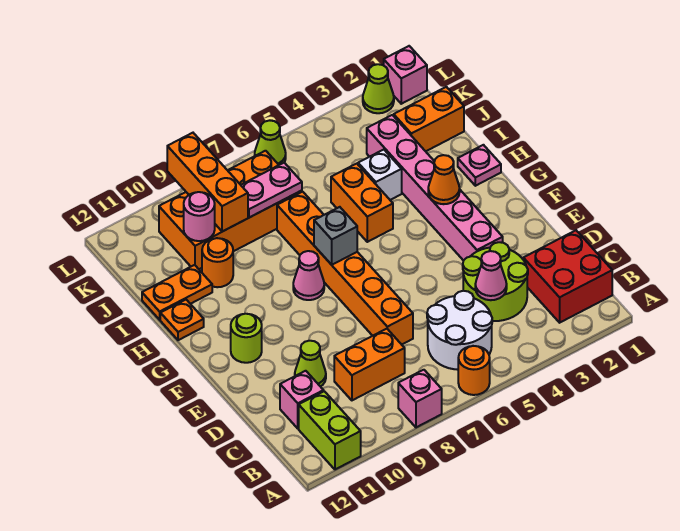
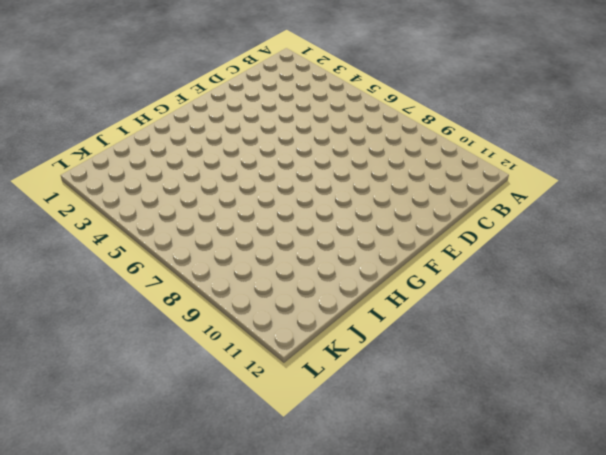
none -> orange round brick A6 level 1
none -> pink brick A8 level 1
none -> lime brick A11:B11 level 1
none -> red brick B1:C2 level 1

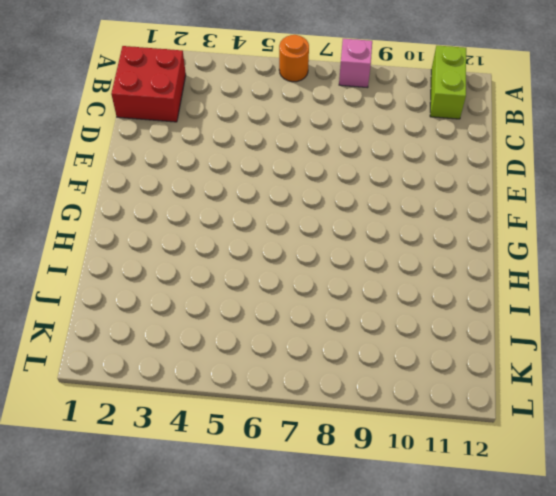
none -> white round brick B5:C6 level 1
none -> lime round brick C3:D4 level 1
none -> orange brick C8:C9 level 1
none -> pink brick C11 level 1

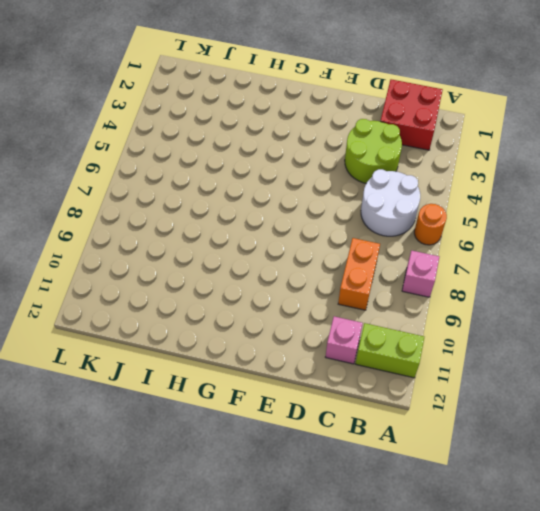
none -> orange brick D7:I7 level 1
none -> lime cone D10 level 1
none -> pink brick E3:J3 level 1
none -> lime round brick F11 level 1

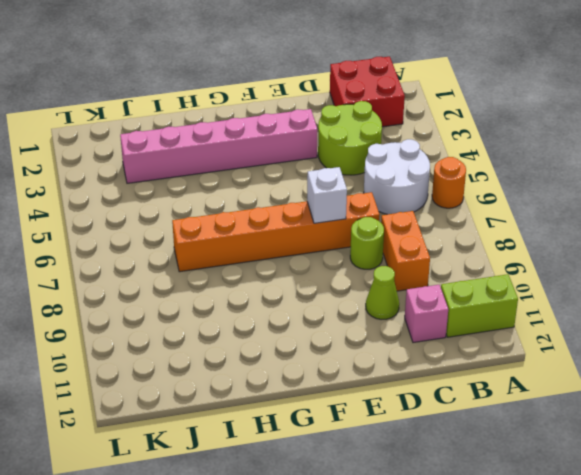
lime round brick D8 level 1 -> lime round brick F11 level 1
white brick E7 level 2 -> white brick I4 level 1
none -> pink brick A8 level 1
none -> pink cone G8 level 1
none -> pink plate H1 level 1
none -> orange brick H5:I5 level 1

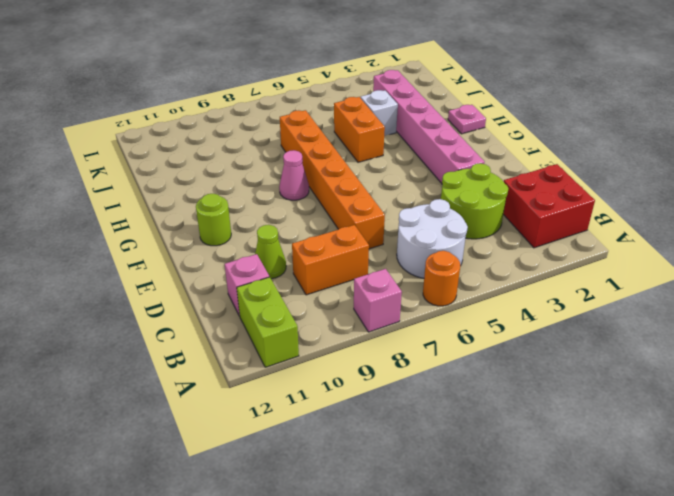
none -> orange plate H12 level 1
none -> orange round brick I10 level 1
none -> orange plate I11:I12 level 1
none -> orange brick J1:J2 level 1

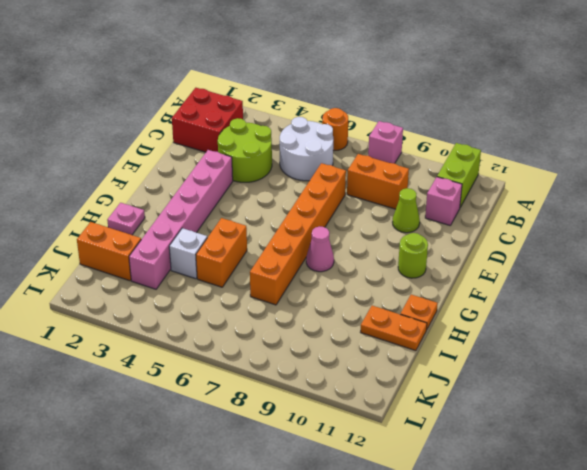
none -> orange round brick I10 level 1
none -> orange brick J7:K10 level 1
none -> pink brick L1 level 1
none -> lime cone L2 level 1

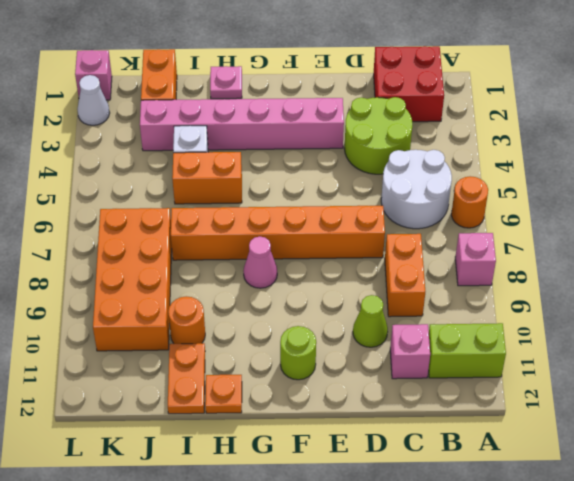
white cone L2 level 1 -> lime cone L2 level 1
none -> lime cone L6 level 1
none -> pink cone C4 level 2
none -> orange cone G3 level 2
none -> grey brick G7 level 2

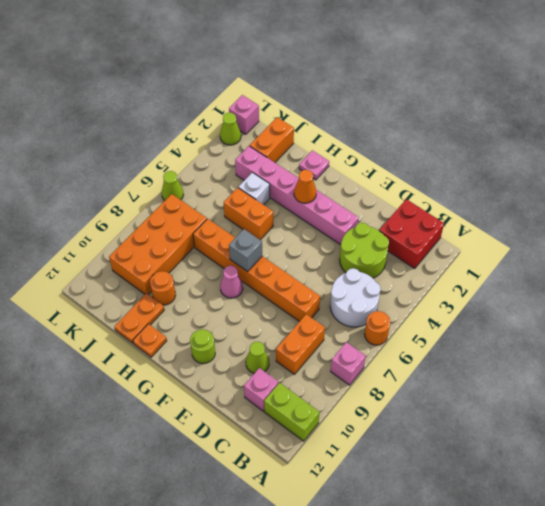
none -> pink cone C4 level 2
none -> pink plate J7:J8 level 2
none -> orange brick J9:L9 level 2
none -> pink round brick J10 level 2

